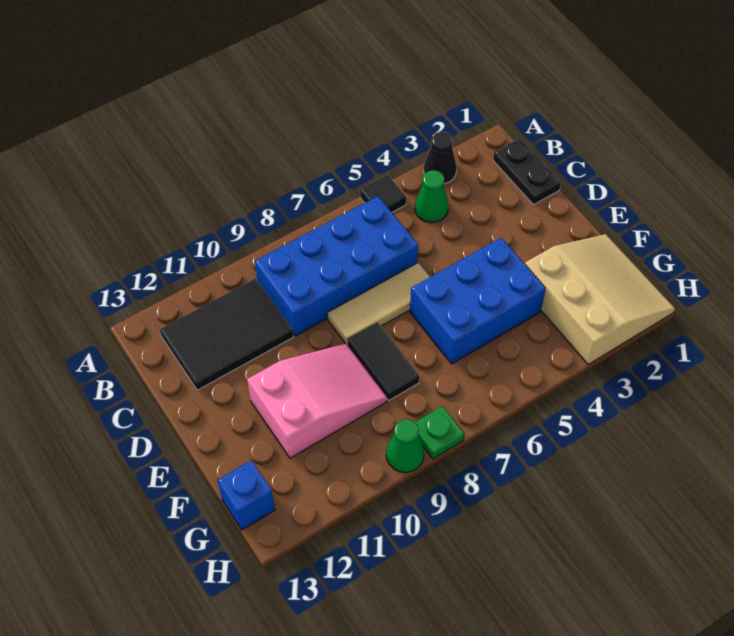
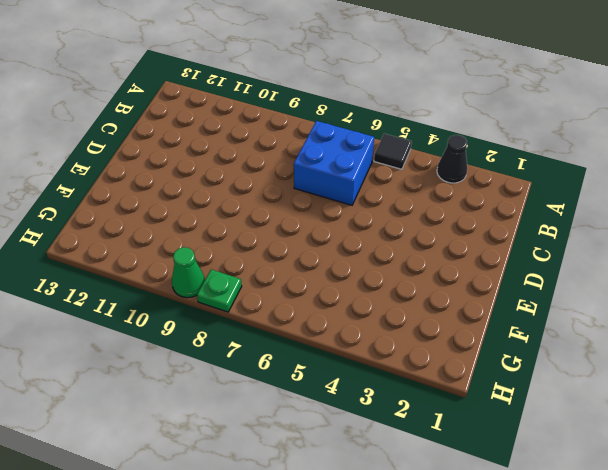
blue brick B6:C7 level 1 -> blue brick B6:C9 level 1
none -> black plate B1:C1 level 1
none -> green cone B4 level 1
none -> black tile B10:C12 level 1

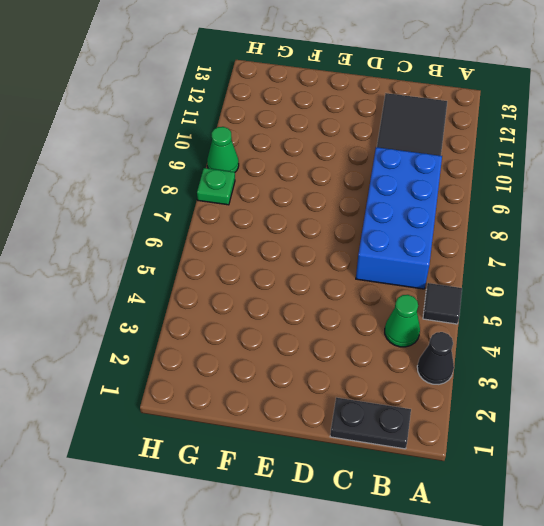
none -> tan tile D6:D8 level 1
none -> blue brick E4:F6 level 1
none -> black tile E8:F8 level 1

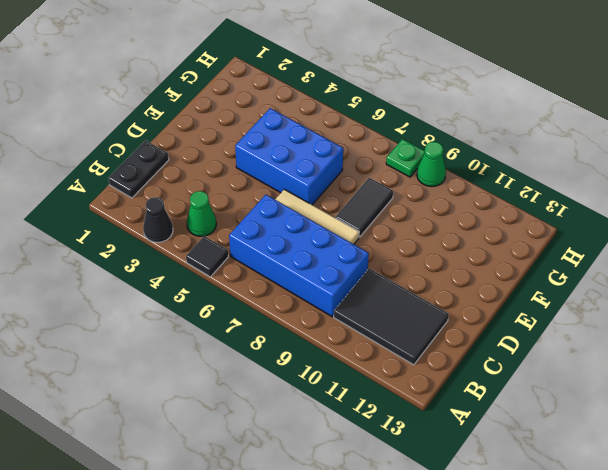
none -> pink slope E9:F11 level 1 top 11
none -> tan slope F1:H3 level 1 top 3
none -> blue brick G13 level 1

